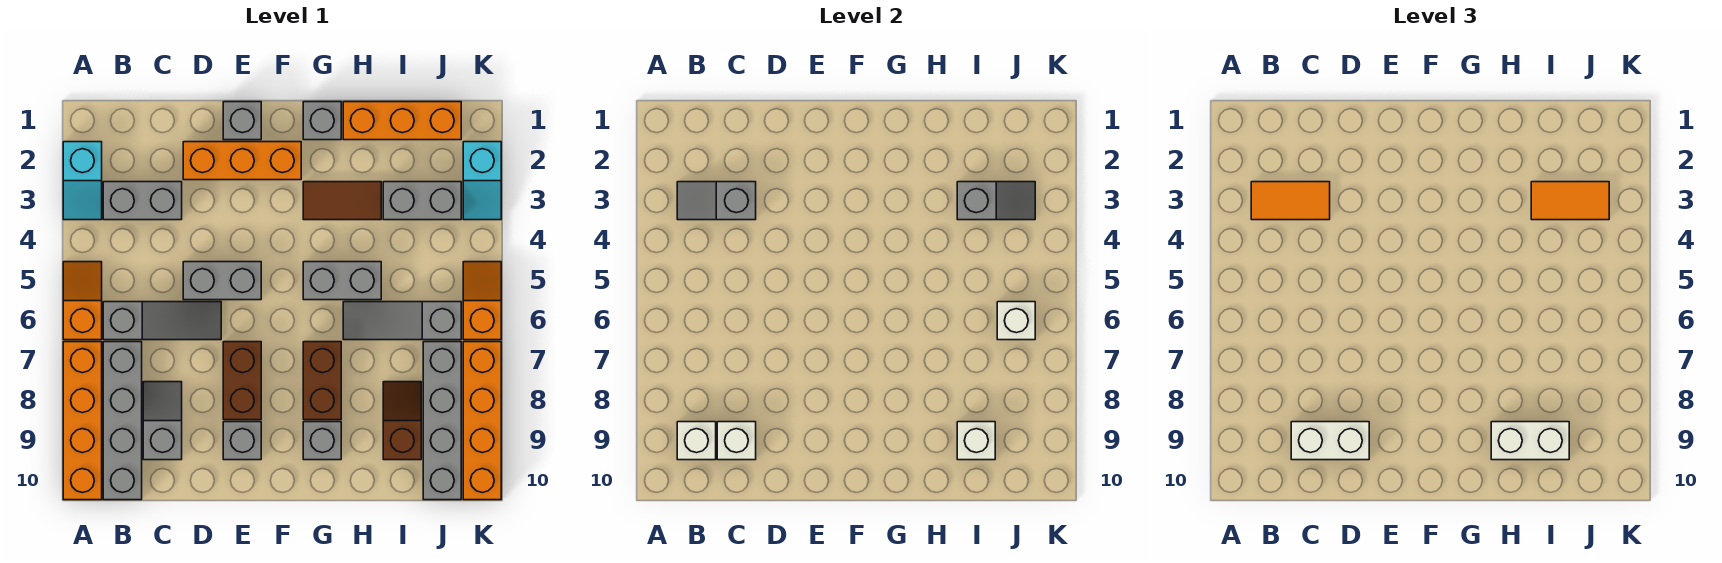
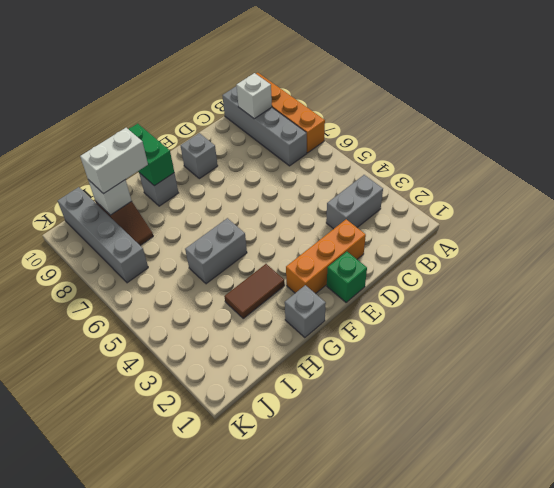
green brick E1 level 1 -> grey brick E1 level 1
green brick G9:G10 level 2 -> none
none -> cyan slope A2:A3 level 1 top 2
none -> orange slope A5:A6 level 1 top 6
none -> grey slope B6:D6 level 1 top B
none -> grey slope C8:C9 level 1 top 9

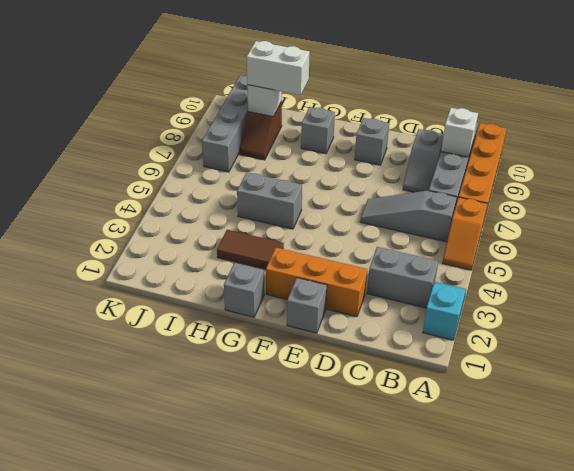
none -> grey brick D5:E5 level 1
none -> brown brick E7:E8 level 1
none -> brown brick G7:G8 level 1
none -> orange brick H1:J1 level 1

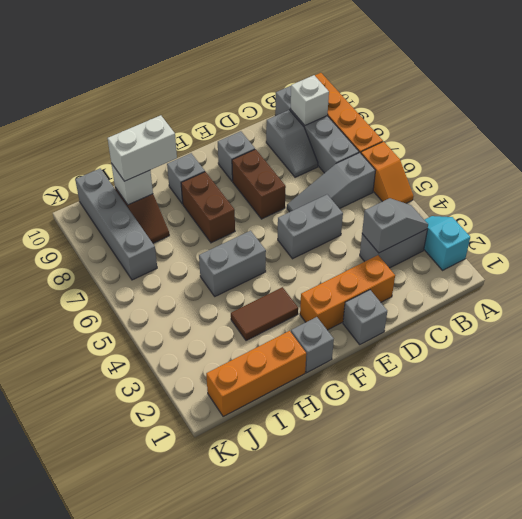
none -> grey slope H6:J6 level 1 top J
none -> grey brick I3:J3 level 1
none -> cyan slope K2:K3 level 1 top 2
none -> orange slope K5:K6 level 1 top 6

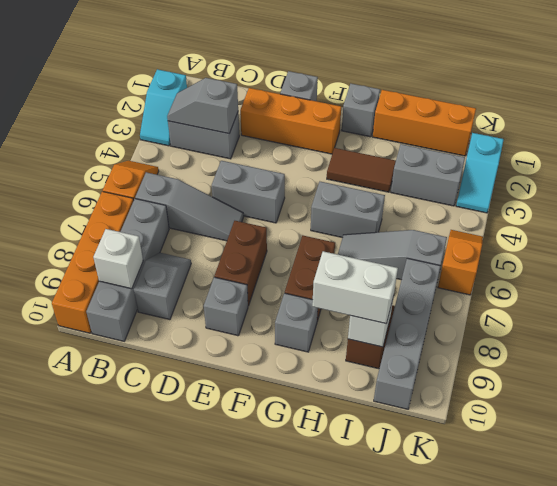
none -> orange brick K7:K10 level 1
none -> white brick C9 level 2
none -> grey slope I3:J3 level 2 top I
none -> white brick J6 level 2

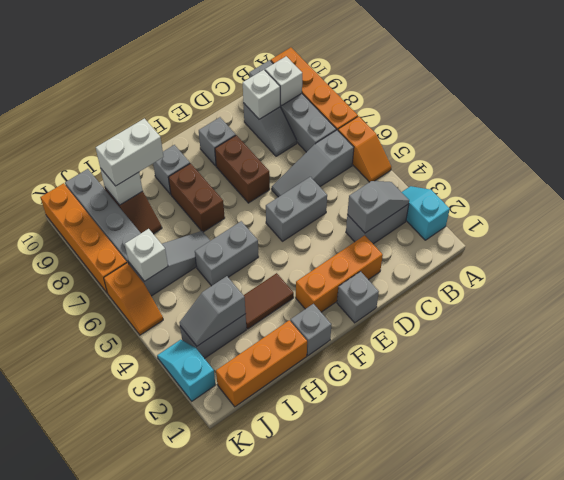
none -> orange tile B3:C3 level 3
none -> white brick C9:D9 level 3
none -> orange tile I3:J3 level 3

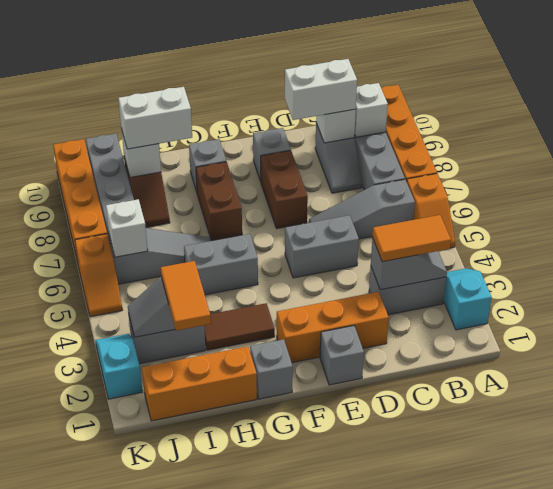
orange tile I2:I3 level 3 -> orange tile I3:J3 level 3

